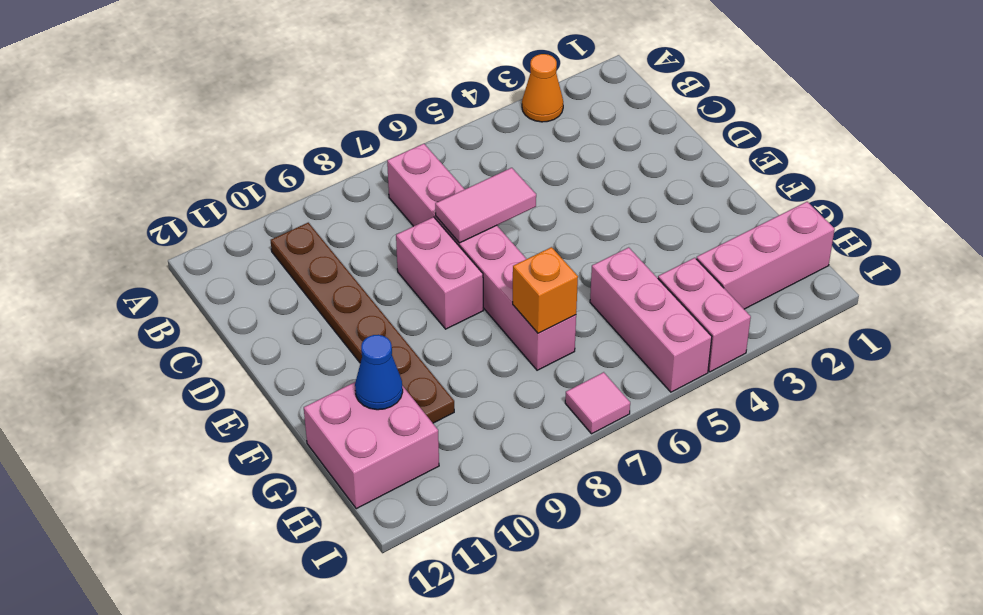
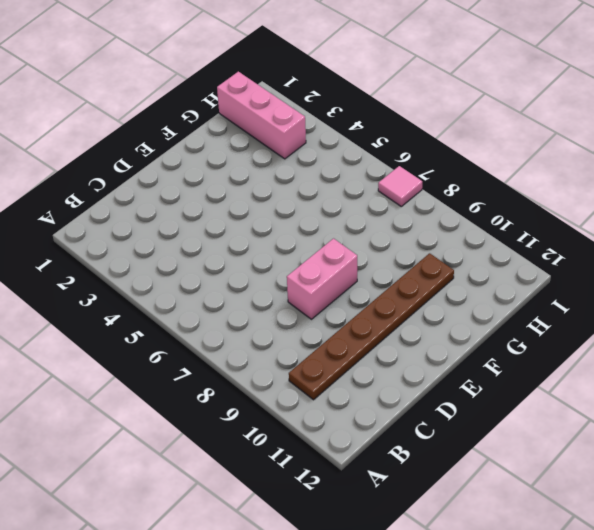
none -> orange cone A3 level 1
none -> pink brick B7:G7 level 1
none -> pink brick G5:I5 level 1

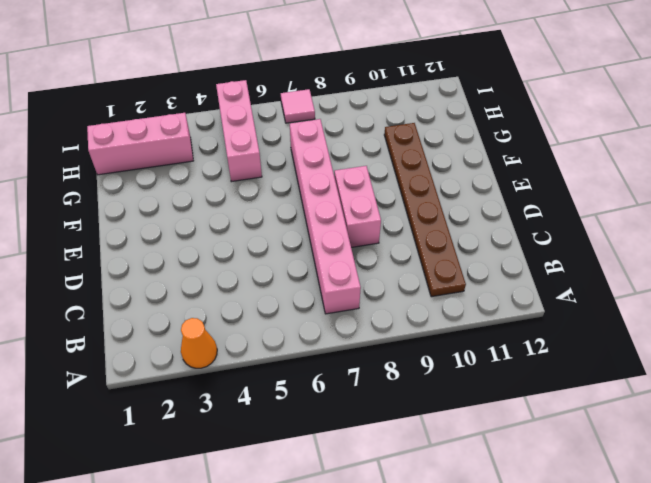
none -> pink brick G11:H12 level 1
none -> pink brick H4:I4 level 1
none -> pink tile D6:D7 level 2

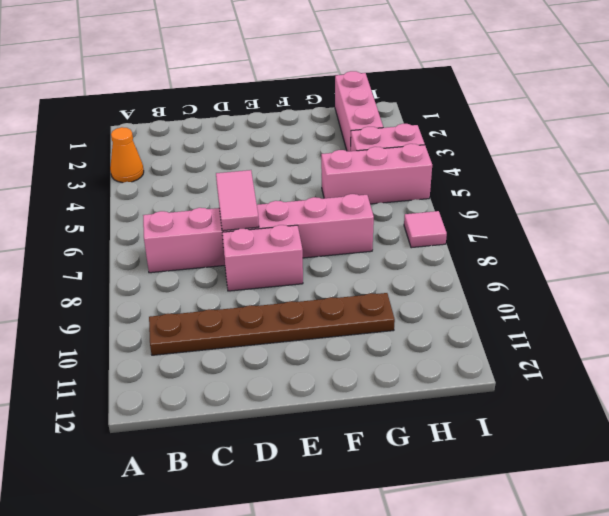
none -> pink brick G11:H12 level 1
none -> orange brick G7 level 2
none -> blue cone G11 level 2

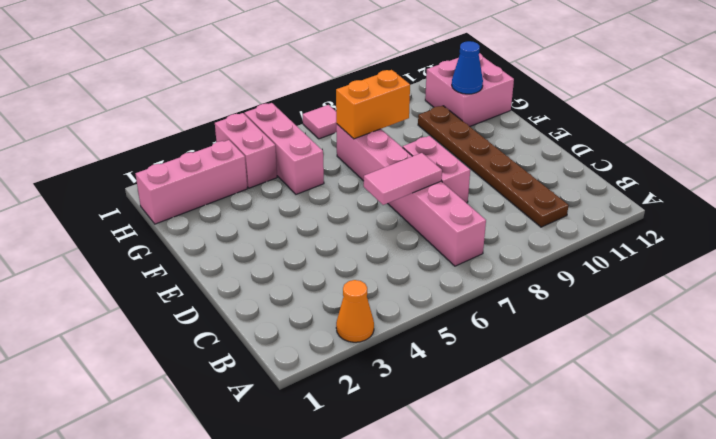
orange brick G7:G8 level 2 -> orange brick G7 level 2

